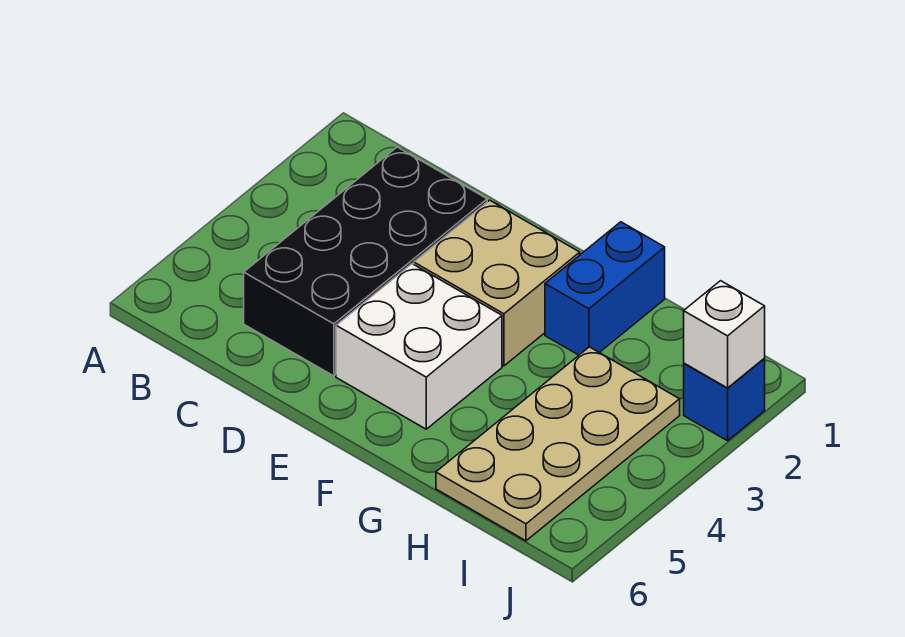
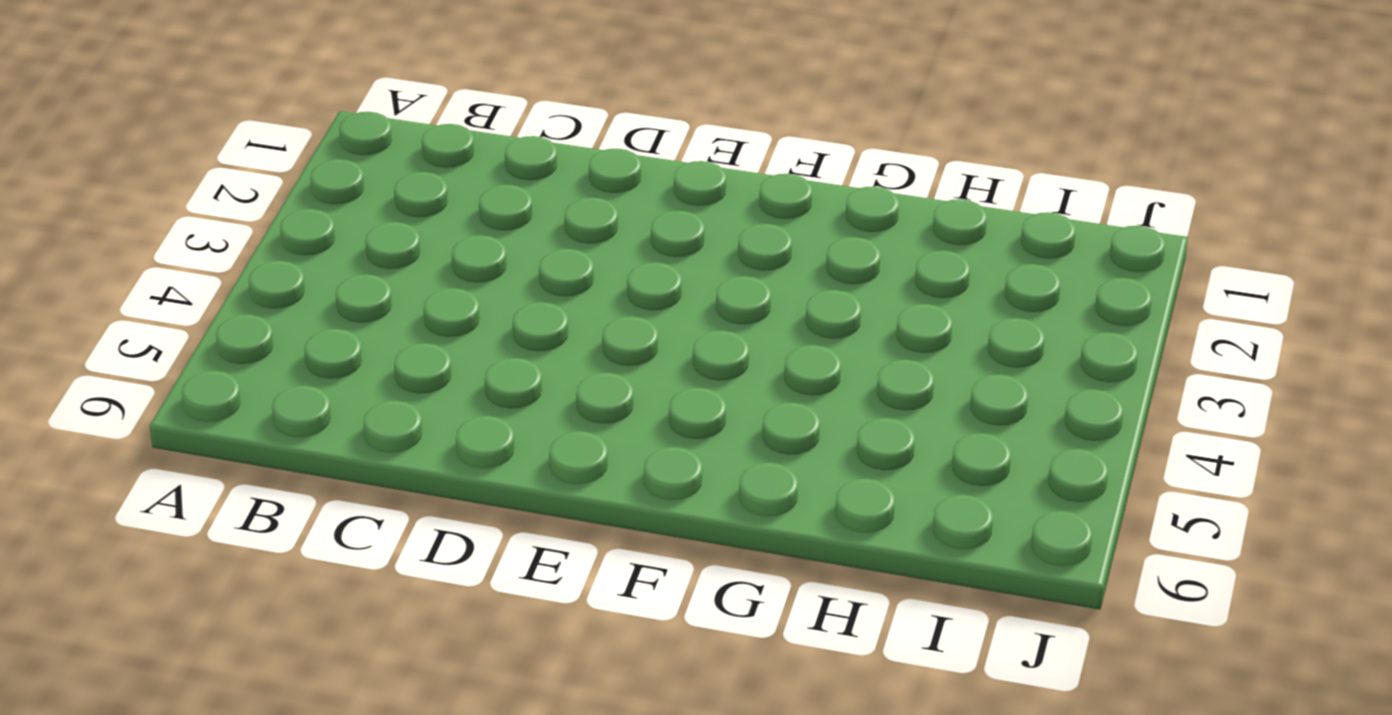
none -> black brick C2:D5 level 1
none -> tan brick E2:F3 level 1

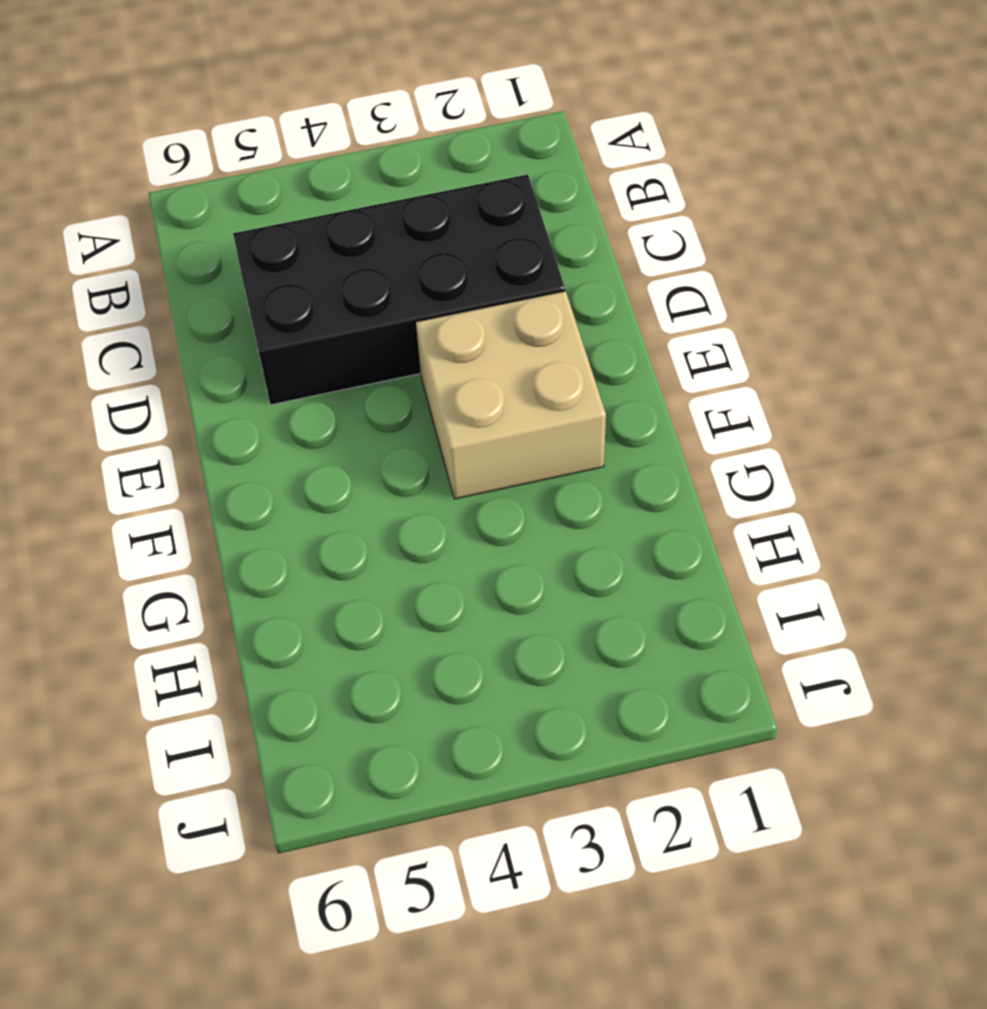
none -> white brick E4:F5 level 1
none -> blue brick G1:G2 level 1

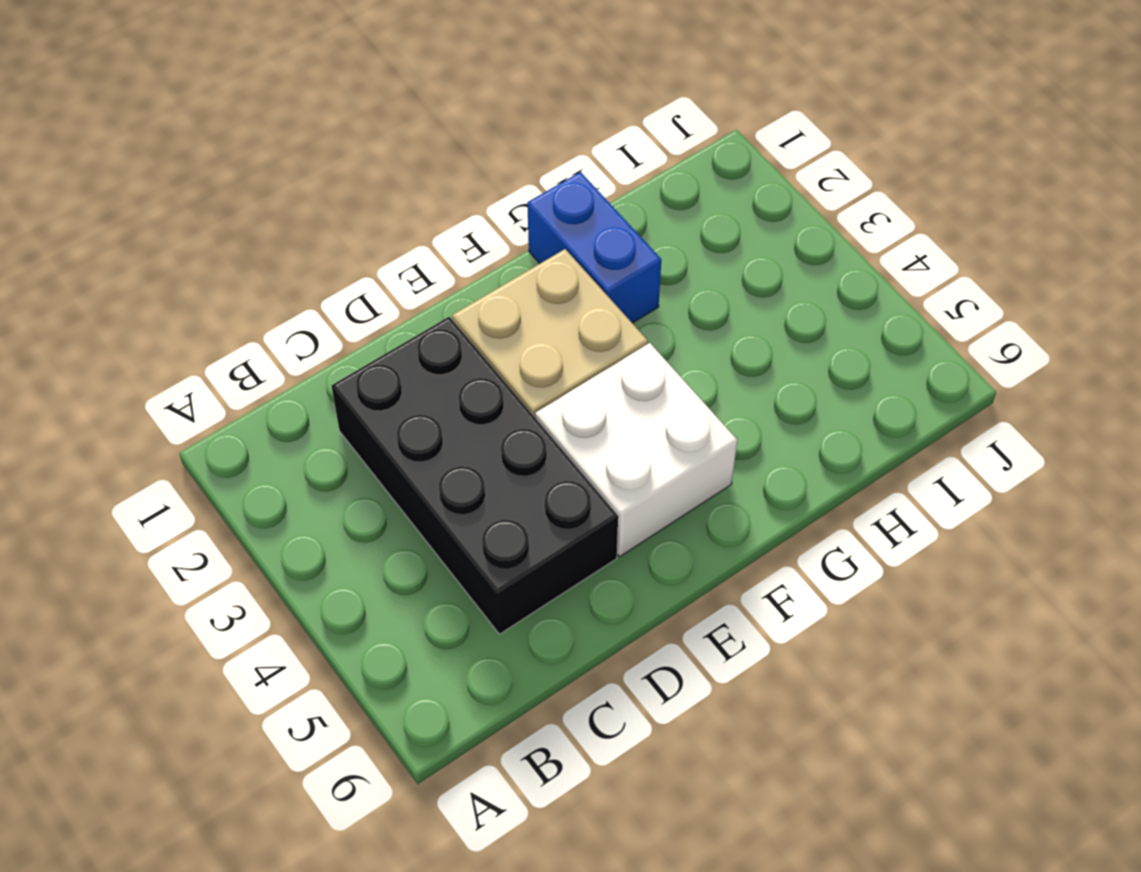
none -> tan plate H3:I6 level 1
none -> blue brick J2 level 1

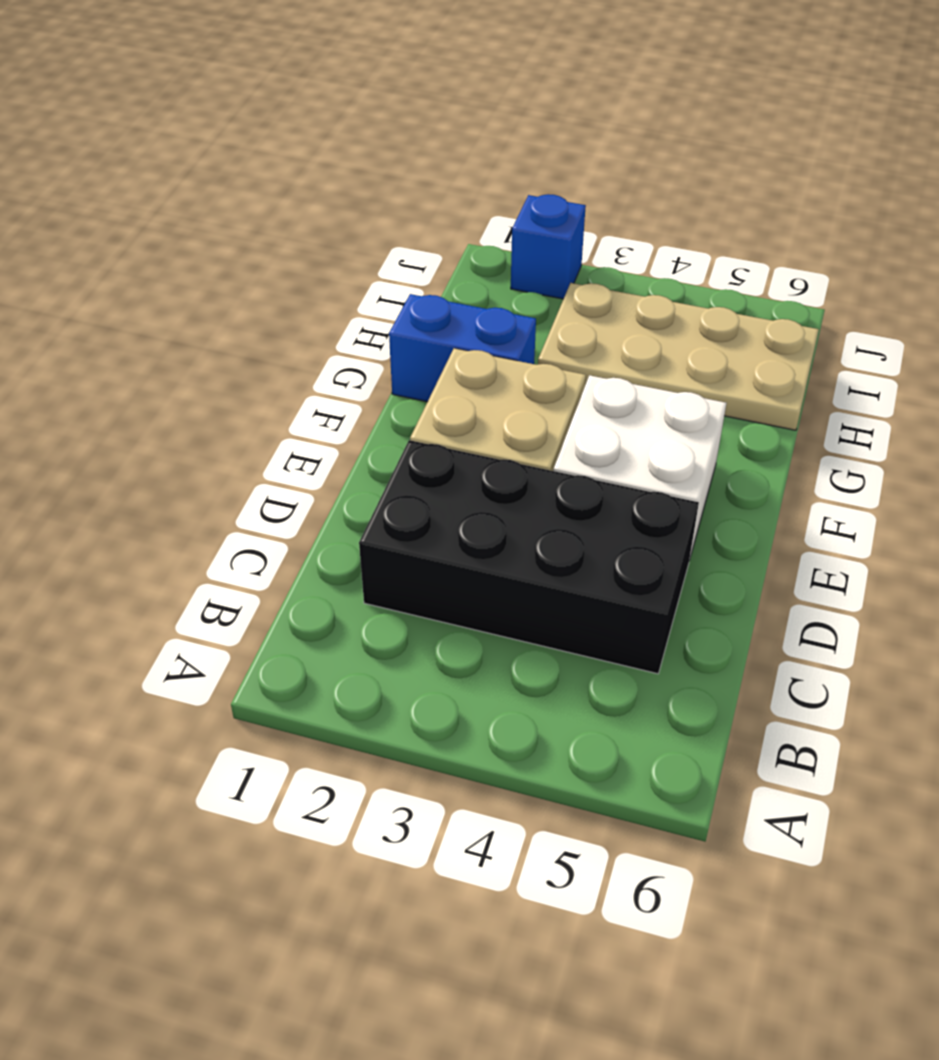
none -> white brick J2 level 2

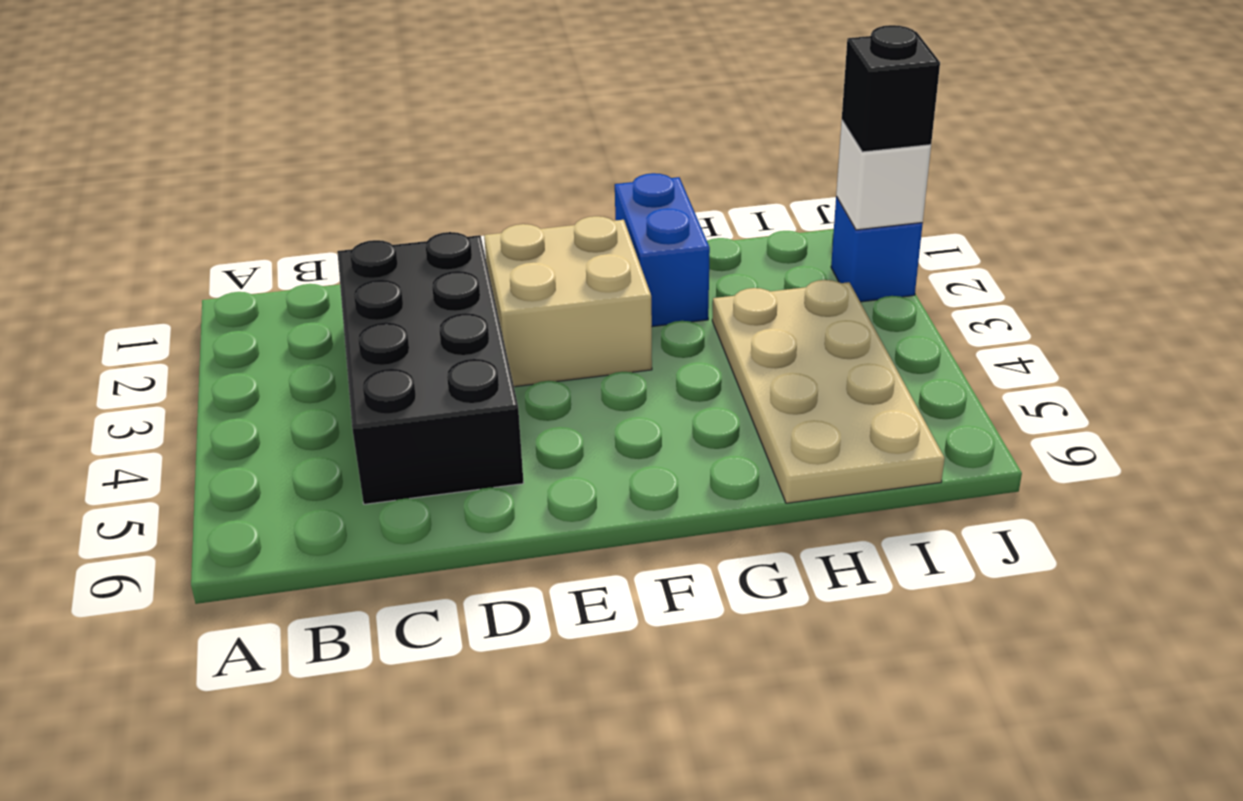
black brick J2 level 3 -> none
none -> white brick E4:F5 level 1

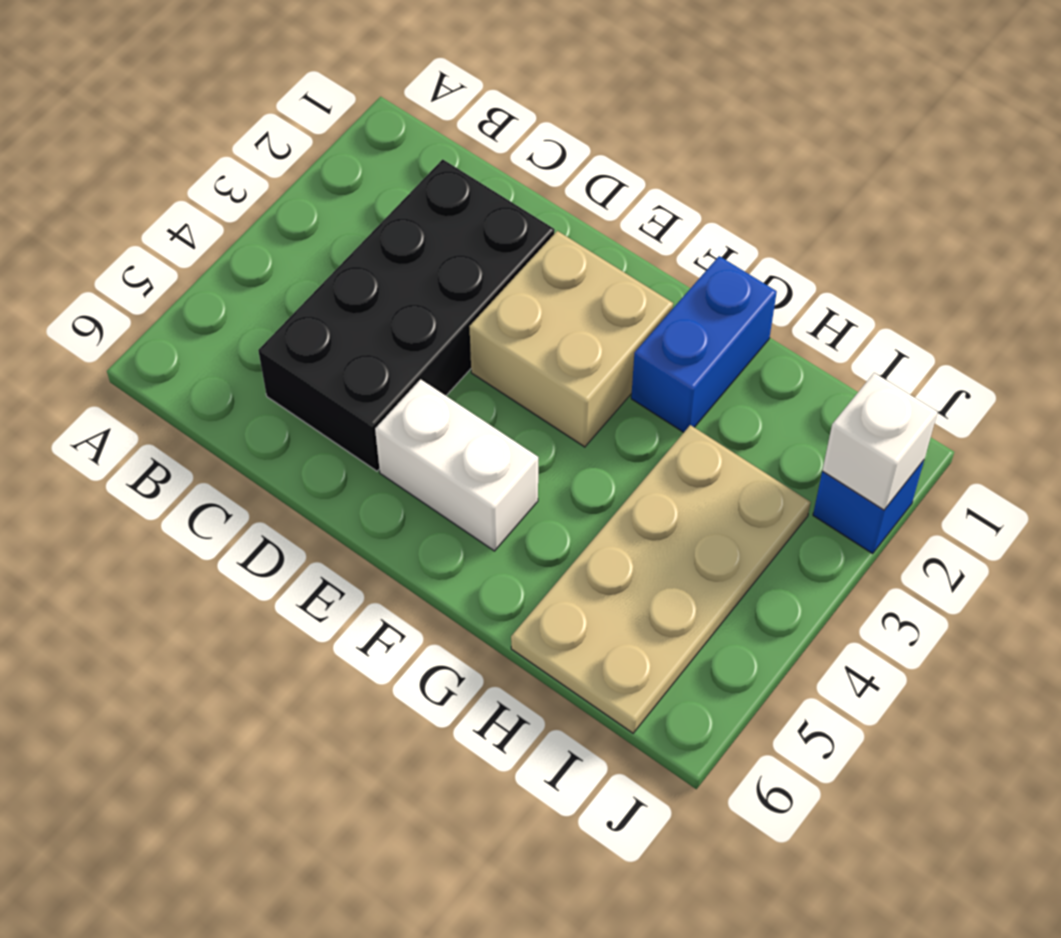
white brick E5:F5 level 1 -> white brick E4:F5 level 1

